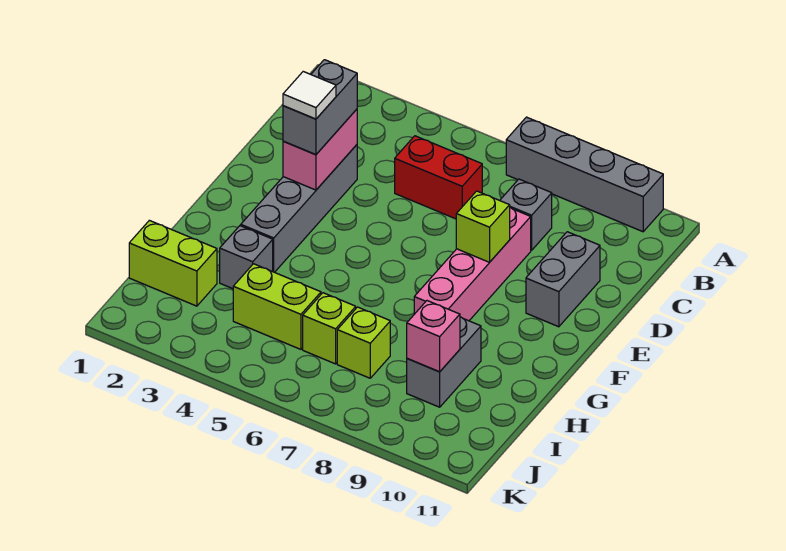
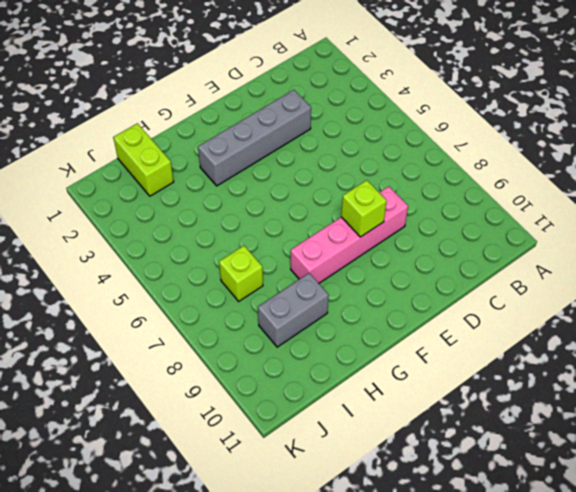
none -> grey brick A7:A10 level 1
none -> red brick C5:C6 level 1
none -> grey brick C8 level 1

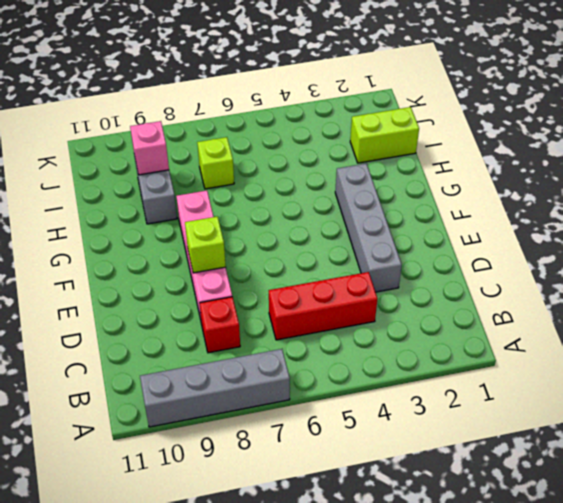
red brick C4:C6 level 1 -> red brick C5:C6 level 1
red brick C8 level 1 -> grey brick C8 level 1
none -> grey brick D10:E10 level 1
none -> grey brick H3 level 1
none -> lime brick I4:I5 level 1

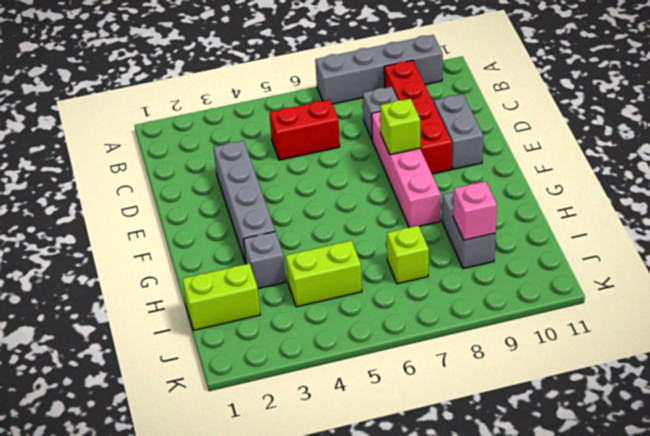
red brick B9:E9 level 1 -> none
none -> lime brick I6 level 1
none -> pink brick D3:E3 level 2
none -> grey brick D3:E3 level 3

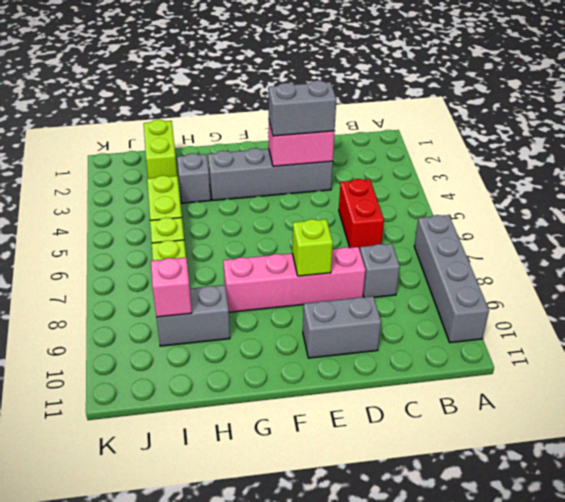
none -> white tile E3 level 4

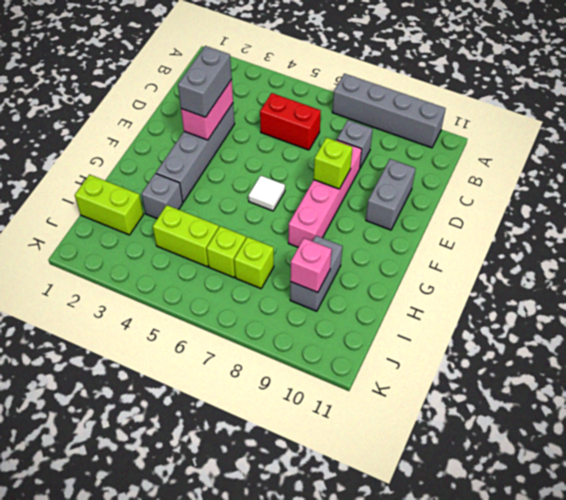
white tile F6 level 1 -> white tile E3 level 4

